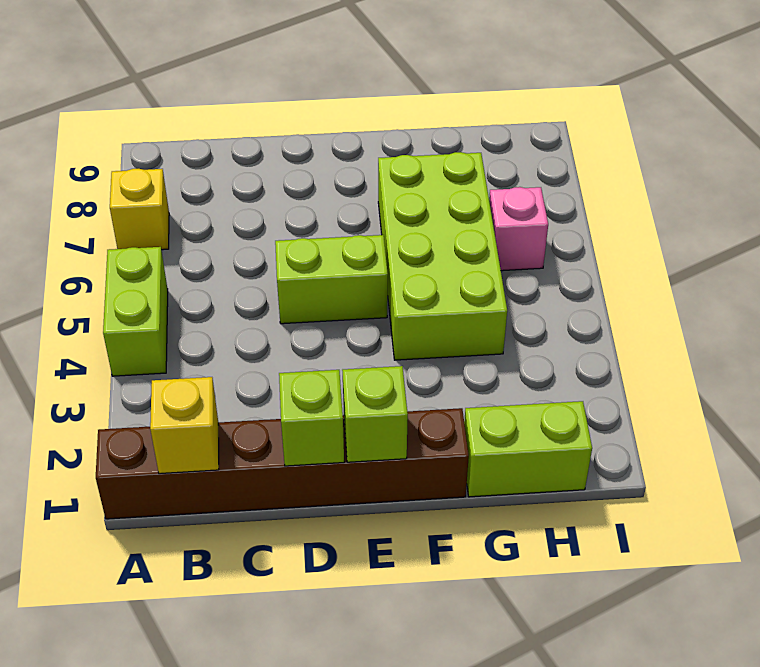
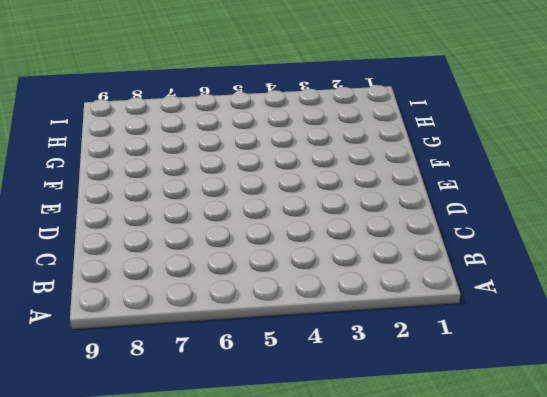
none -> brown brick A1:F1 level 1
none -> lime brick A4:A5 level 1

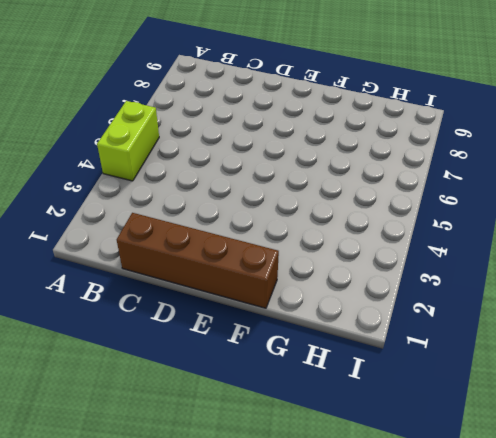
brown brick C1:F1 level 1 -> brown brick A1:F1 level 1
none -> yellow brick A7 level 1
none -> lime brick D5:E5 level 1

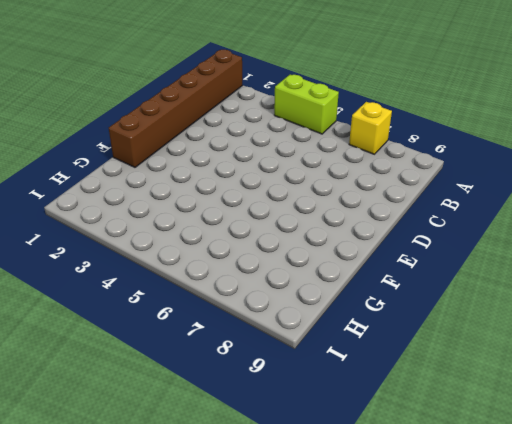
none -> lime brick D5:E5 level 1
none -> lime brick F4:G7 level 1

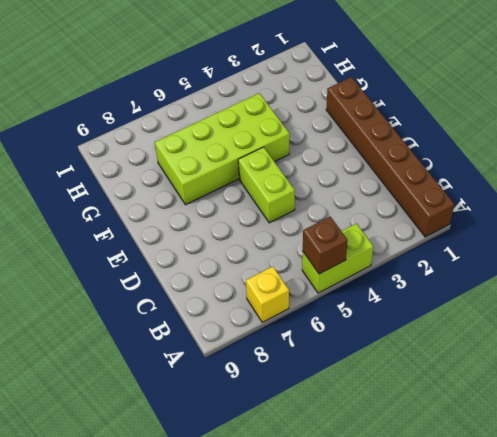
brown brick A5 level 2 -> none
none -> lime brick G1:H1 level 1
none -> pink brick H6 level 1

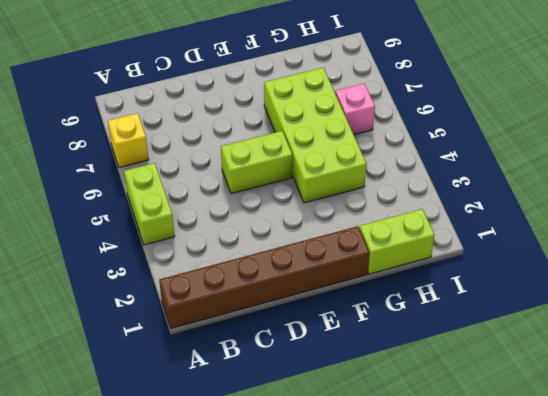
none -> yellow brick B1 level 2
none -> lime brick D1 level 2

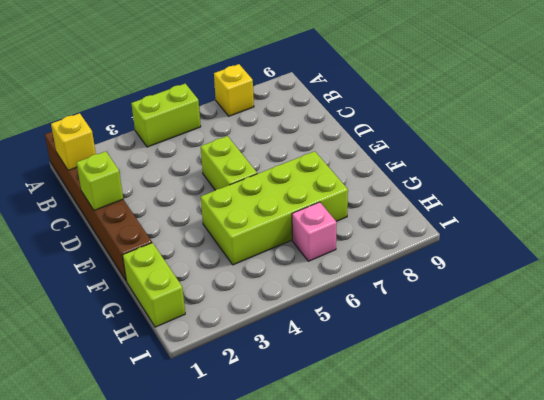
none -> lime brick E1 level 2

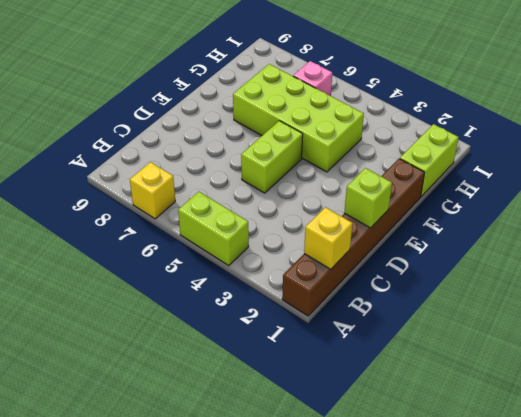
none -> lime brick E1 level 2

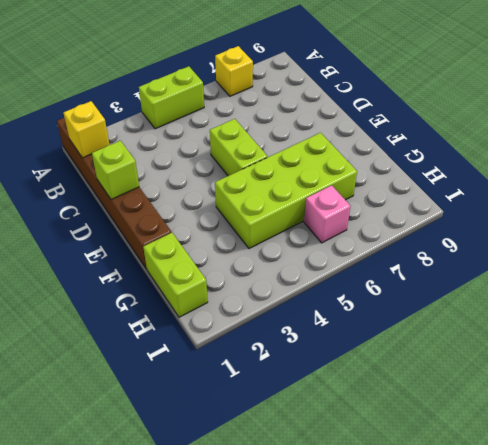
none -> lime brick E1 level 2

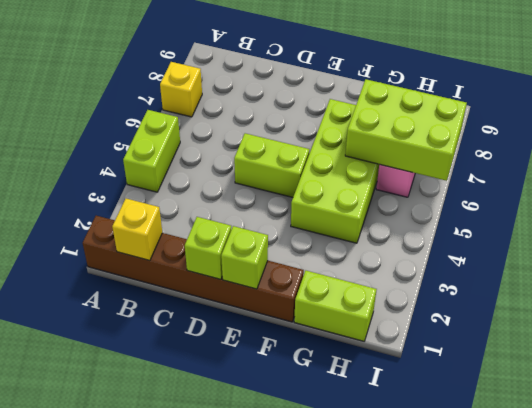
lime brick G6:I7 level 2 -> none

